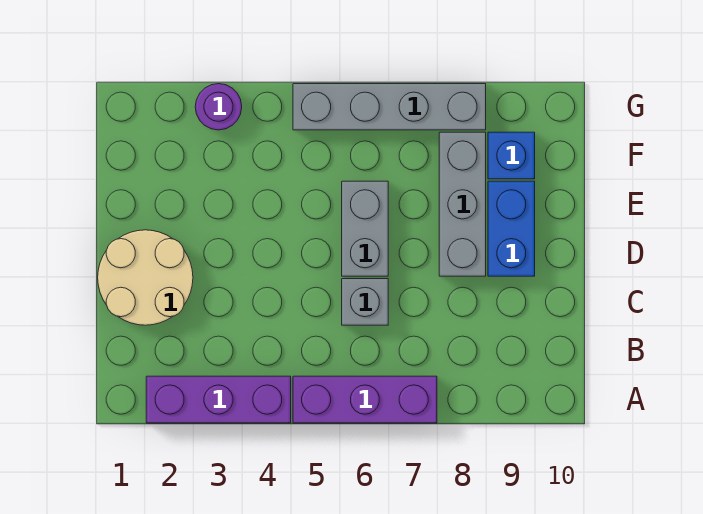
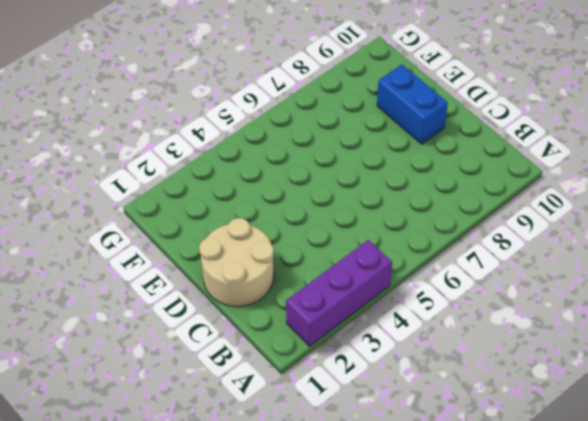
none -> purple brick A5:A7 level 1
none -> grey brick C6 level 1

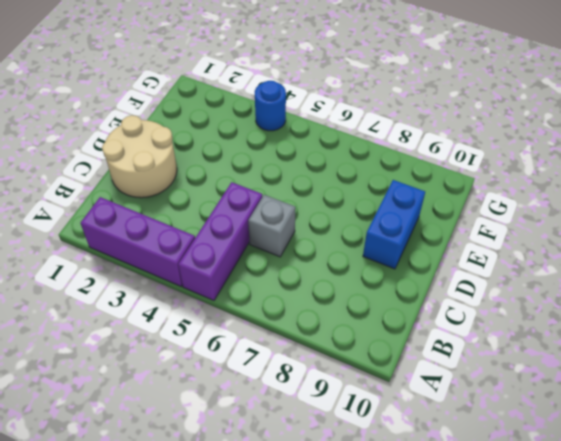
purple brick A5:C5 level 1 -> purple brick A5:A7 level 1
blue round brick G4 level 1 -> none
none -> grey brick D6:E6 level 1
none -> grey brick D8:F8 level 1

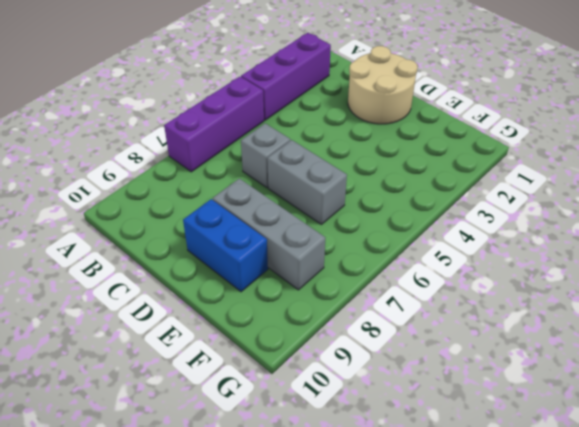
none -> blue brick F9 level 1
none -> purple round brick G3 level 1

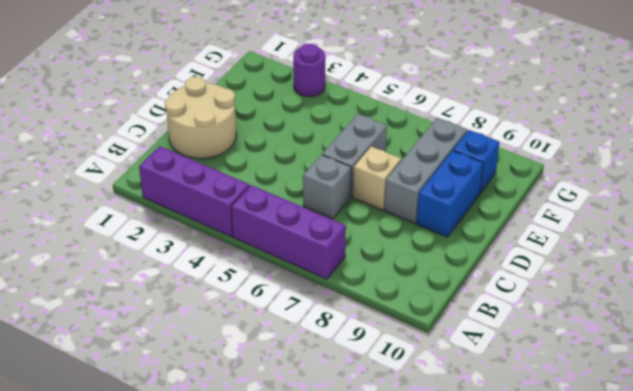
tan brick D7 level 1 -> none
none -> grey brick G5:G8 level 1

